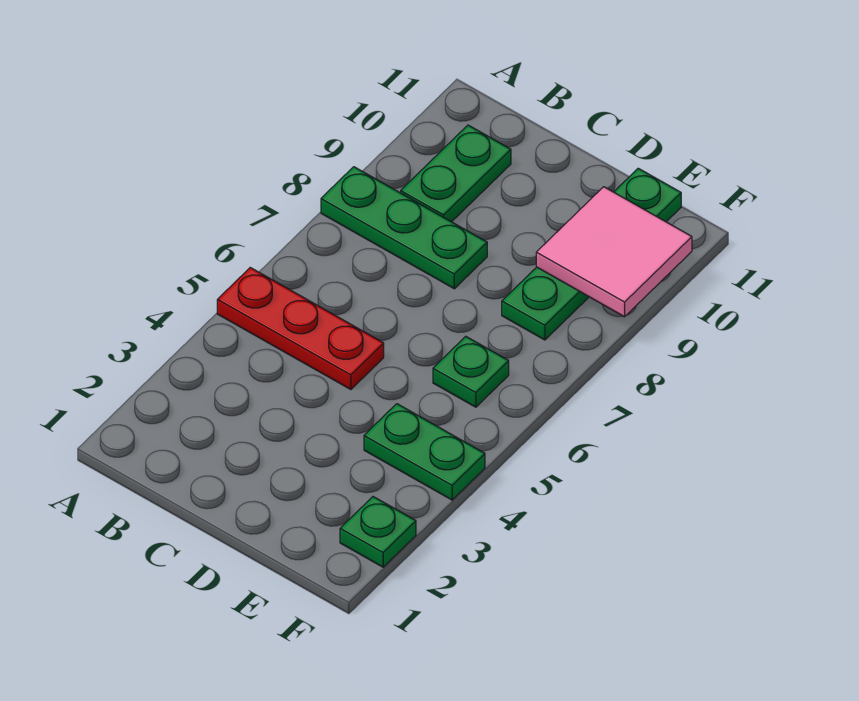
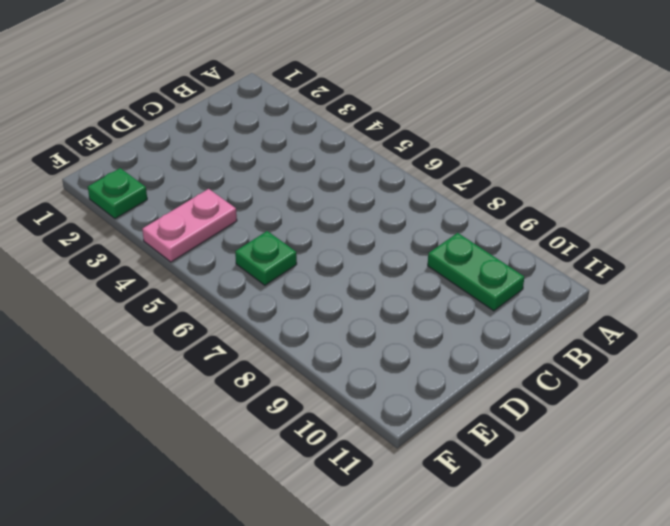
pink plate E4:F4 level 1 -> green plate E4:F4 level 1
none -> red plate A5:C5 level 1
none -> green plate A8:C8 level 1

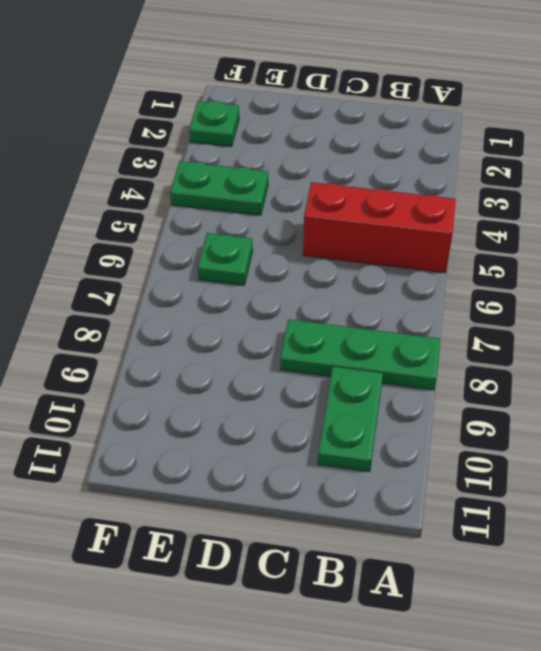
red brick A5:C5 level 1 -> red plate A5:C5 level 1
none -> green plate E8:E11 level 1
none -> pink tile E9:F10 level 2

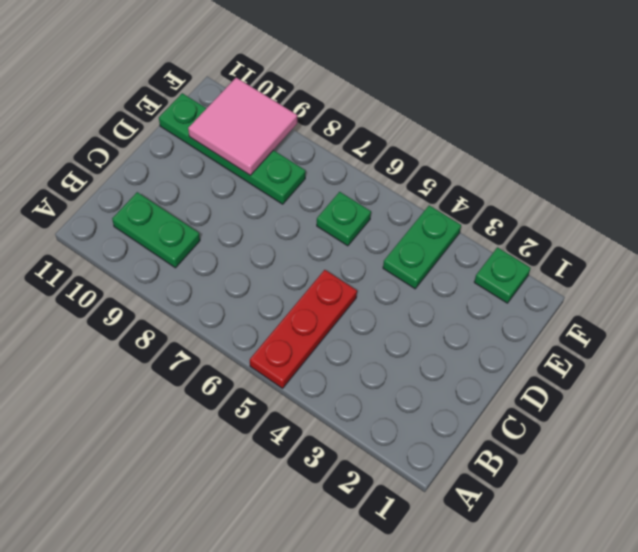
none -> green plate A8:C8 level 1

